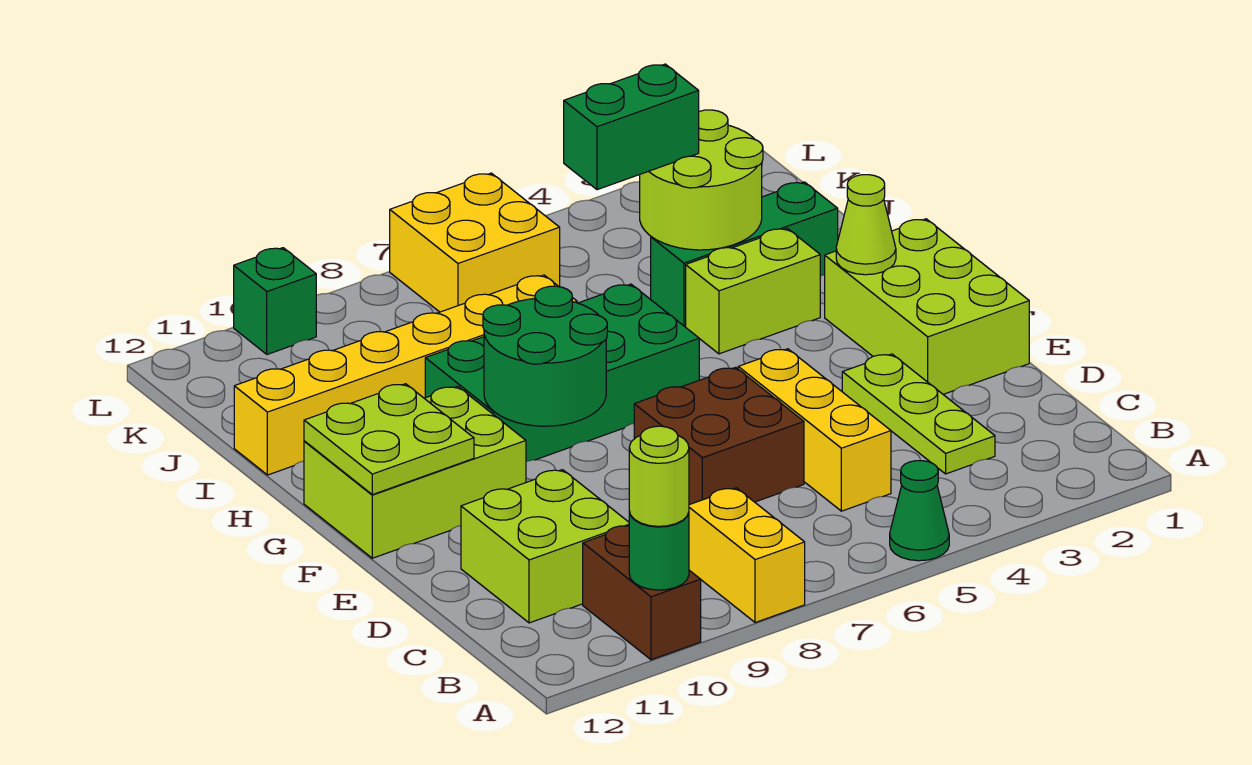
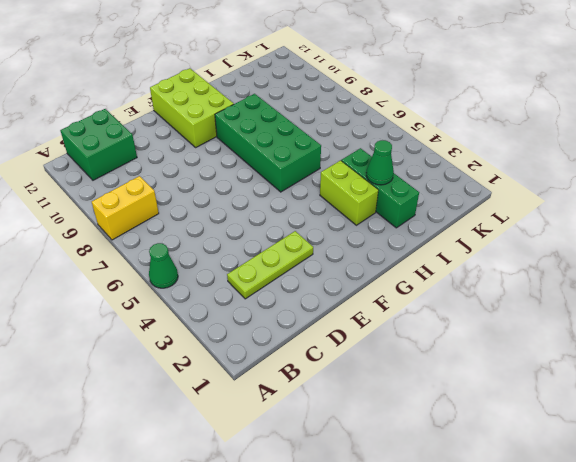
green brick B11:C12 level 1 -> lime brick C10:D11 level 1
green cone I3 level 2 -> lime round brick I3:J4 level 2
none -> brown brick A10:B10 level 1
none -> yellow brick C5:E5 level 1
none -> brown brick D6:E7 level 1

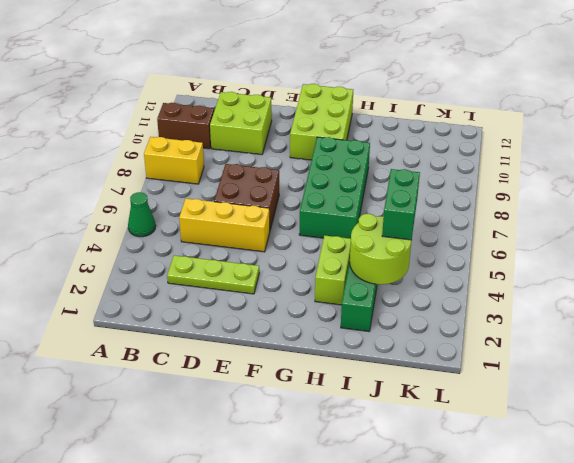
none -> lime brick E1:G2 level 1
none -> yellow brick I7:I12 level 1
none -> yellow brick K6:L7 level 1

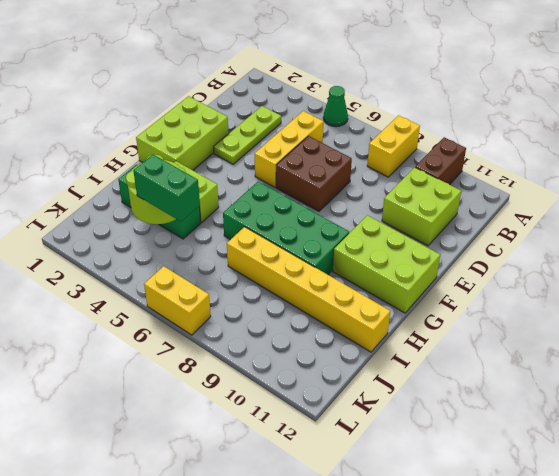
yellow brick L6:L7 level 1 -> yellow brick K6:L7 level 1
none -> green brick L10 level 1
none -> green round brick A10 level 2
none -> green round brick F8:G9 level 2

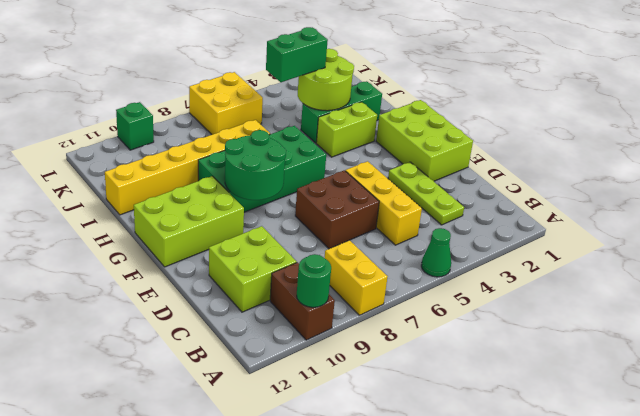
none -> lime plate F11:G12 level 2
none -> lime cone G2 level 2
none -> lime round brick A10 level 3

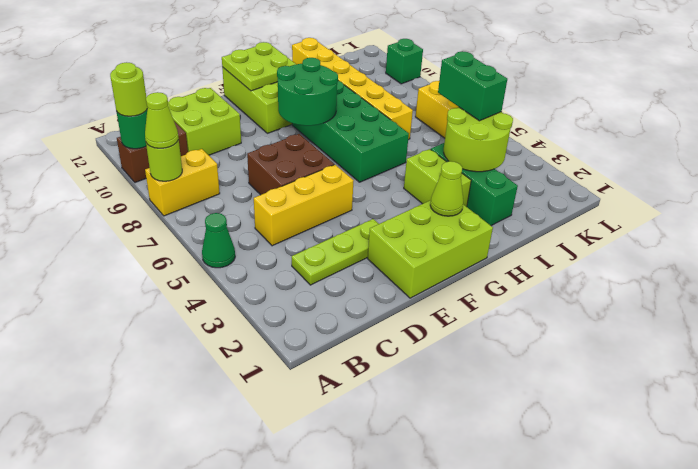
lime round brick A8 level 2 -> none
lime cone A8 level 3 -> none

